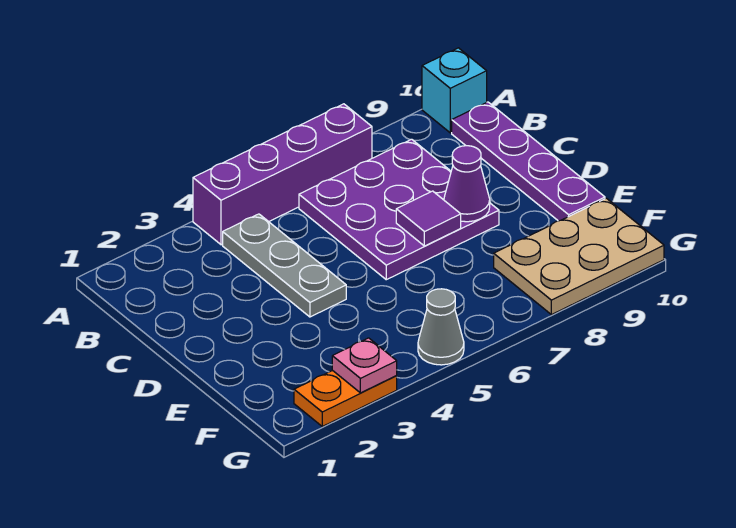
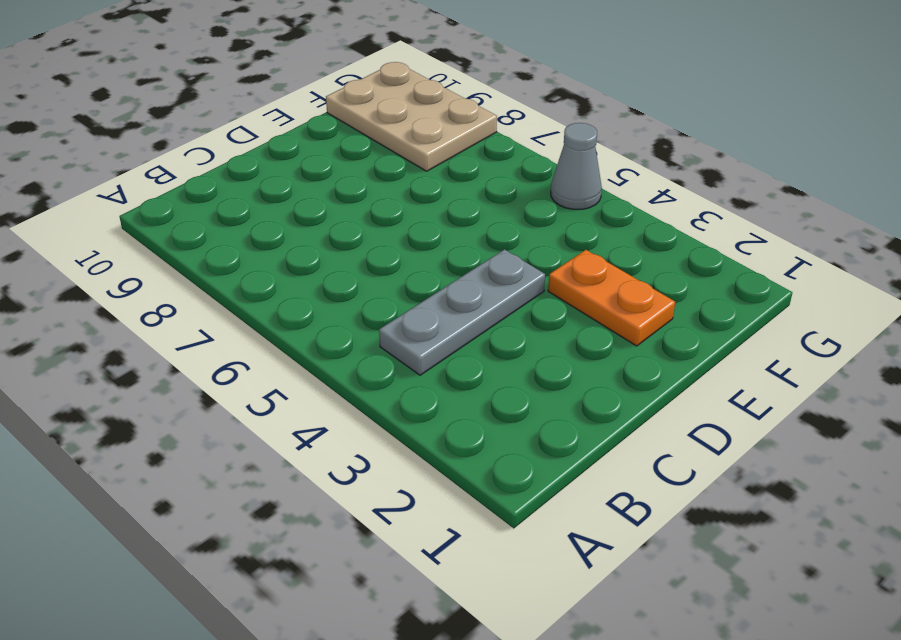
orange plate E2:E3 level 1 -> orange plate G2:G3 level 1
none -> purple brick A4:A7 level 1
none -> cyan brick A10 level 1

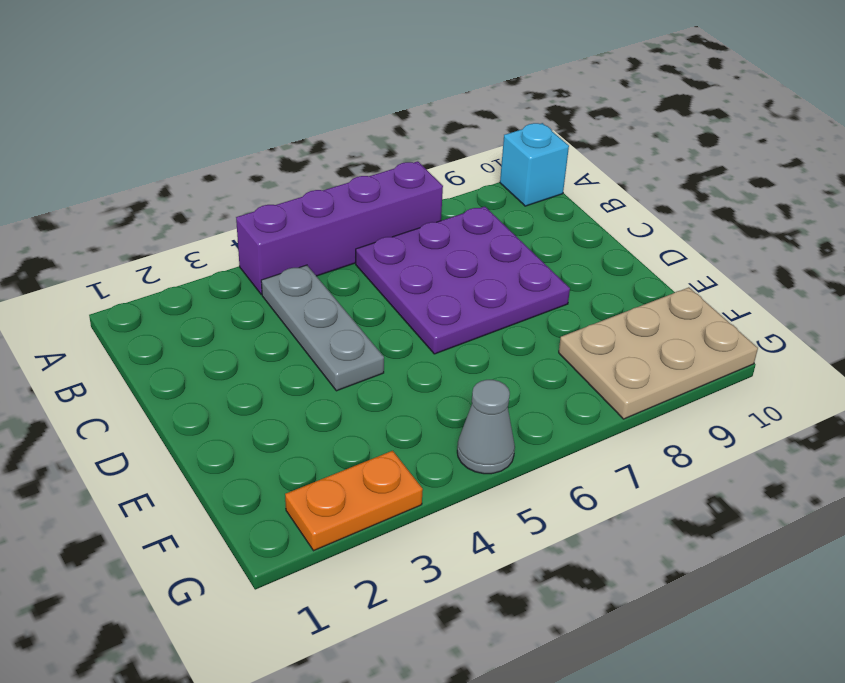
none -> purple plate B10:E10 level 1
none -> purple tile D7 level 2

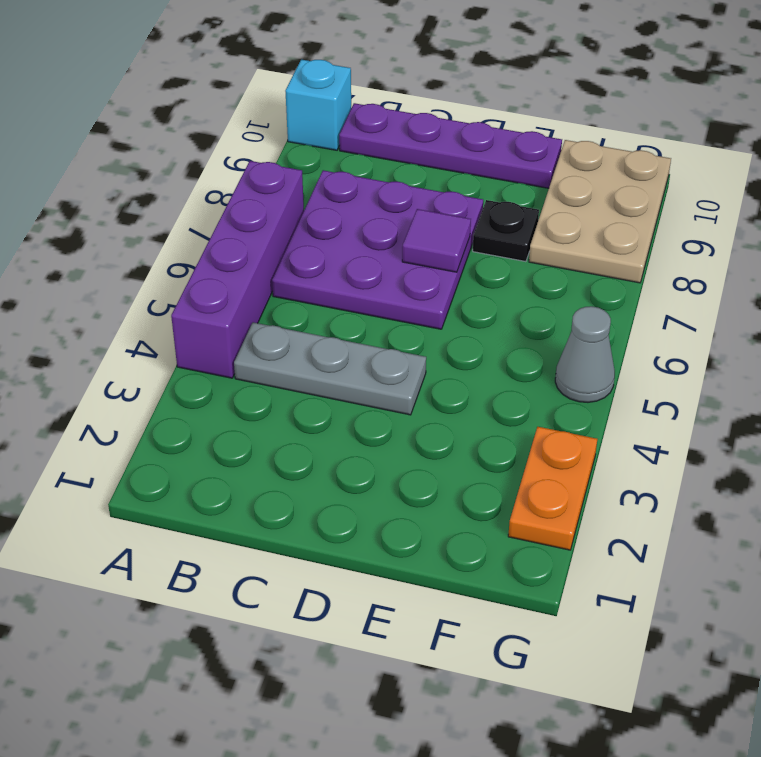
black plate E8 level 1 -> none
none -> purple cone D8 level 2
none -> pink plate G3 level 2

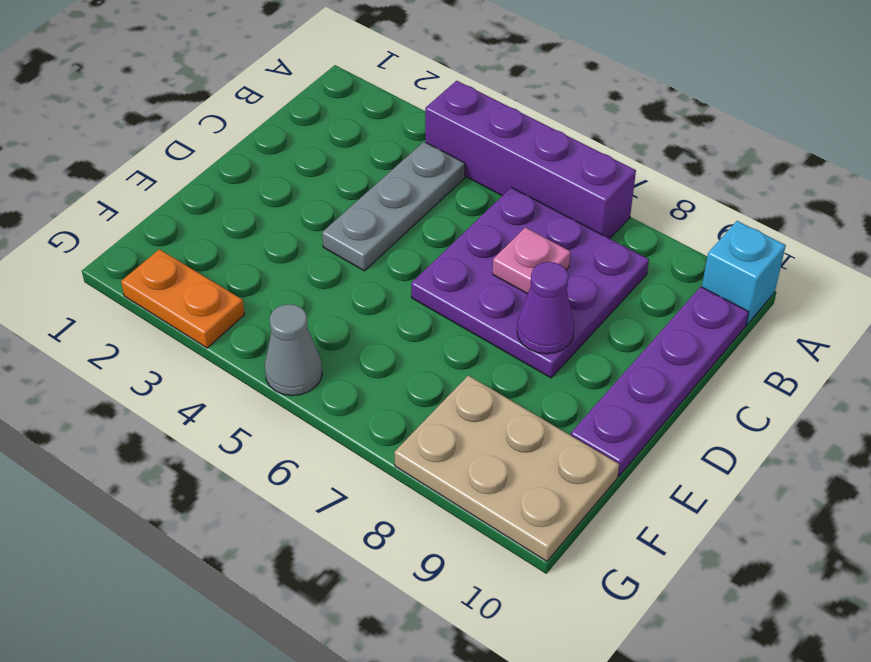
pink plate C7 level 2 -> pink plate G3 level 2
none -> purple tile D7 level 2

